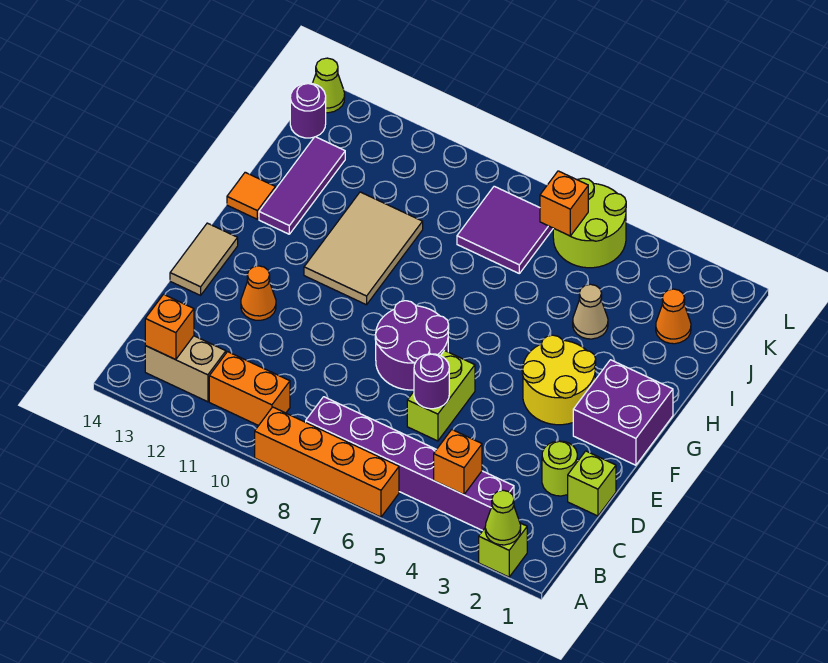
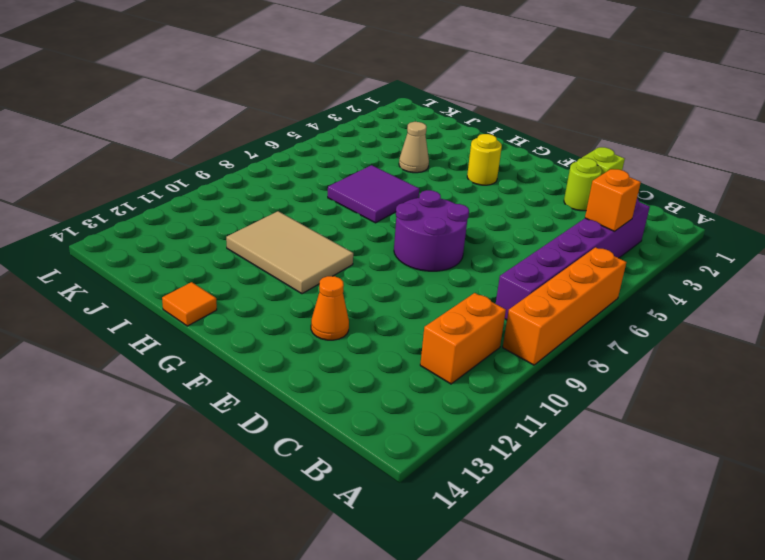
yellow round brick G3 level 1 -> yellow round brick F3:G4 level 1
purple tile H6:I7 level 1 -> purple tile J7:K8 level 1
none -> lime brick A2 level 1
none -> tan brick B12:B13 level 1
none -> lime brick D6:E6 level 1

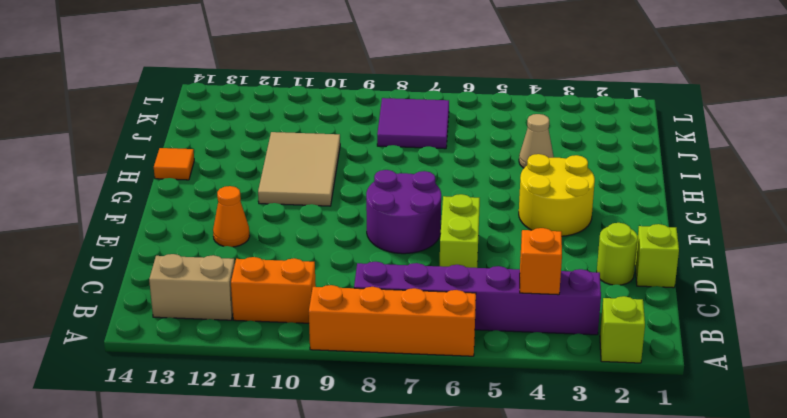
none -> tan tile E14:F14 level 1
none -> purple brick F1:G2 level 1
none -> purple tile H13:J13 level 1

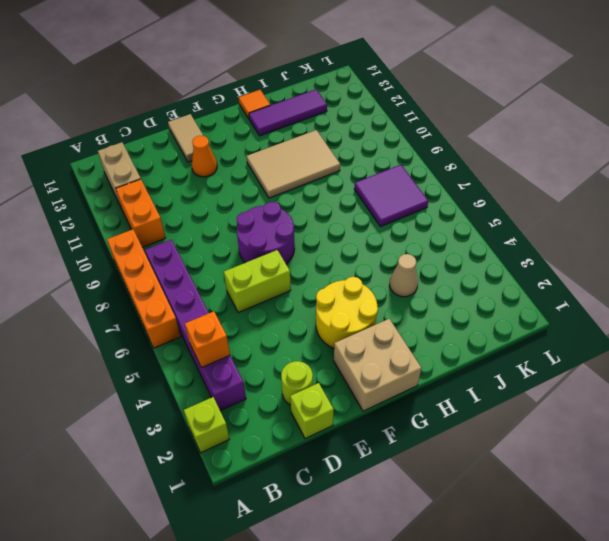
tan tile E13:E14 level 1 -> tan tile E14:F14 level 1
tan brick F1:G2 level 1 -> purple brick F1:G2 level 1
none -> orange cone J2 level 1
none -> lime round brick K5:L6 level 1
none -> purple round brick K14 level 1

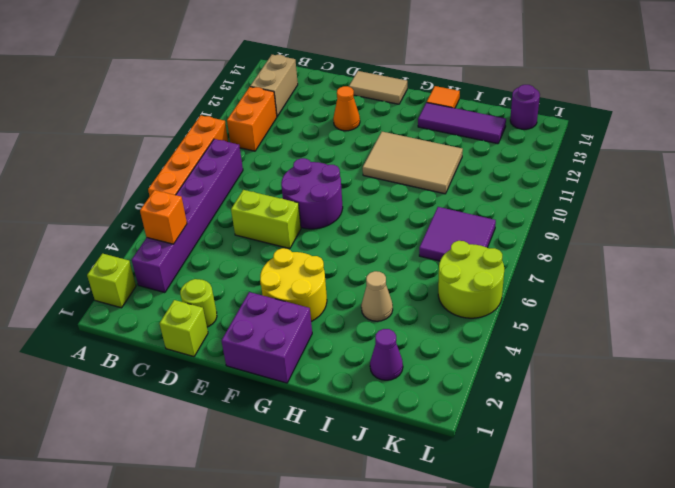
purple cone J2 level 1 -> orange cone J2 level 1
none -> lime cone L14 level 1
none -> lime cone A2 level 2
none -> orange brick B13 level 2

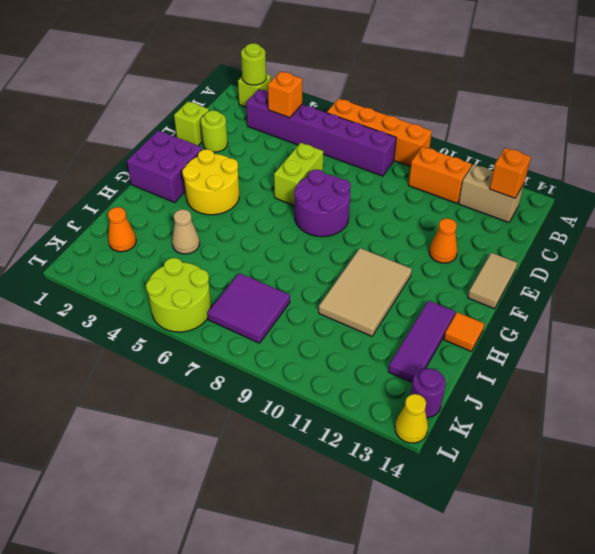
lime round brick A2 level 2 -> lime cone A2 level 2
yellow cone L14 level 1 -> lime cone L14 level 1
none -> purple round brick D6 level 2
none -> orange brick K6 level 2

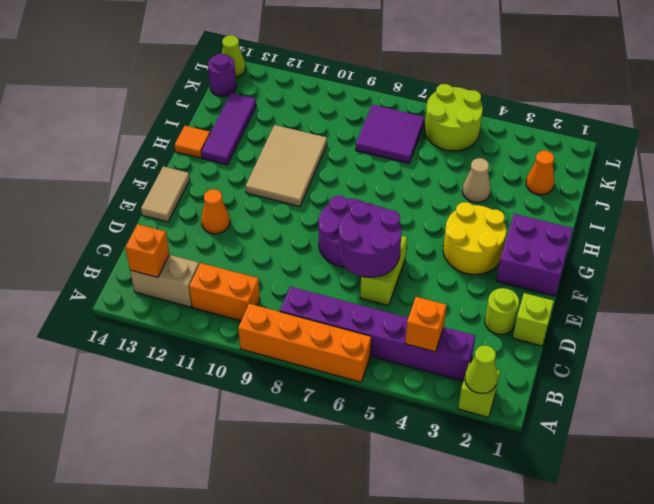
purple round brick D6:E7 level 2 -> purple round brick D6 level 2
none -> orange brick K6 level 2

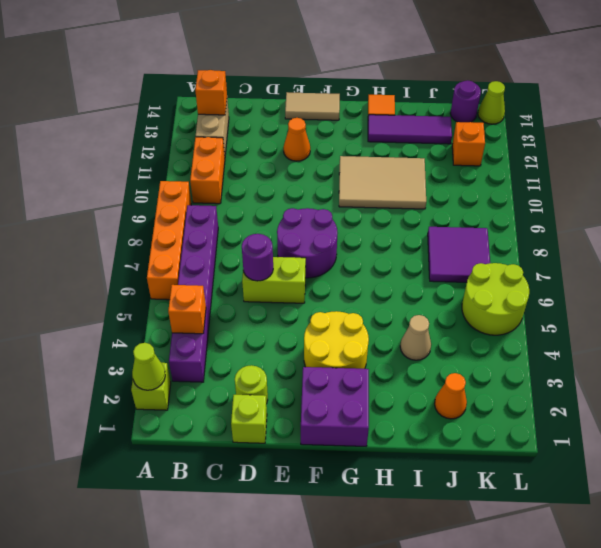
orange brick K12 level 1 -> orange brick K6 level 2

